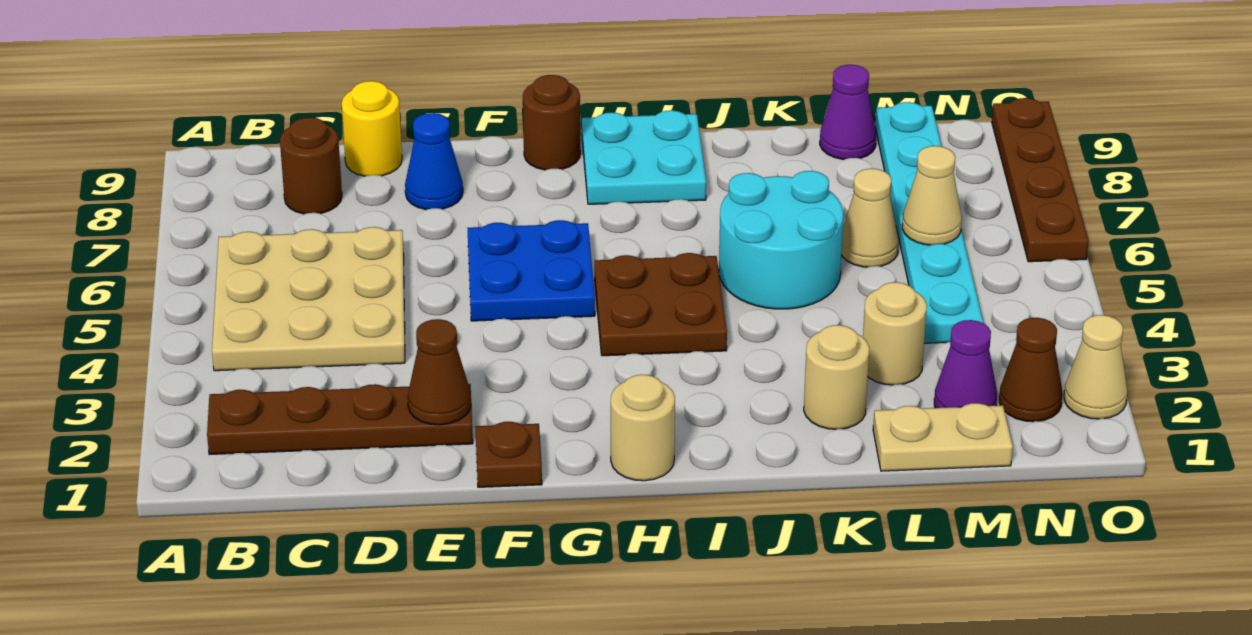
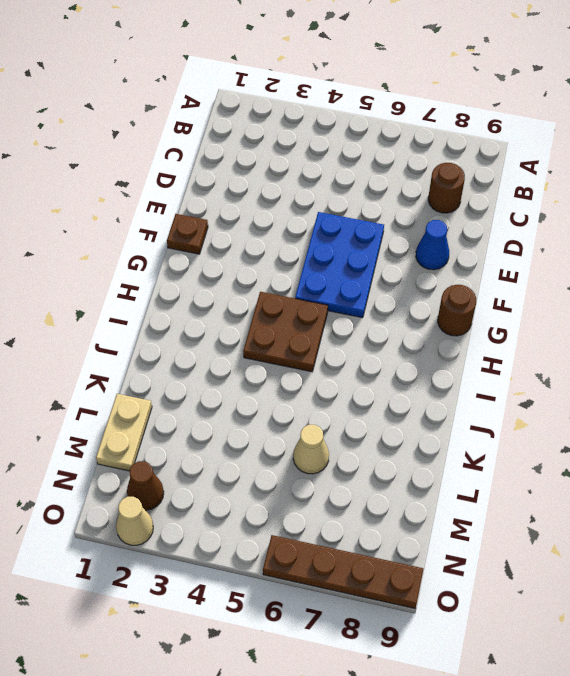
blue plate E5:G6 level 1 -> blue plate F5:G6 level 1
none -> brown plate B2:E2 level 1
none -> tan plate B4:D6 level 1
none -> yellow round brick D9 level 1

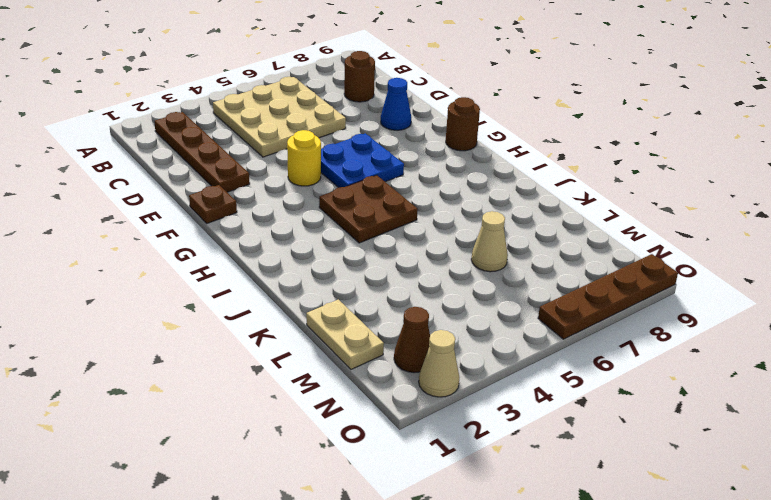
yellow round brick F4 level 1 -> yellow round brick D9 level 1
none -> tan round brick H1 level 1
none -> cyan plate H8:I9 level 1
none -> cyan round brick J5:K6 level 1

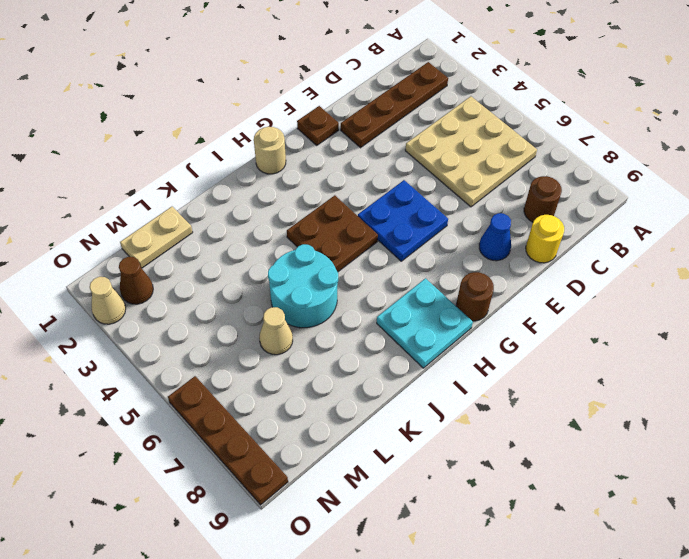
none -> tan round brick K2 level 1
none -> tan round brick L3 level 1
none -> purple cone L9 level 1

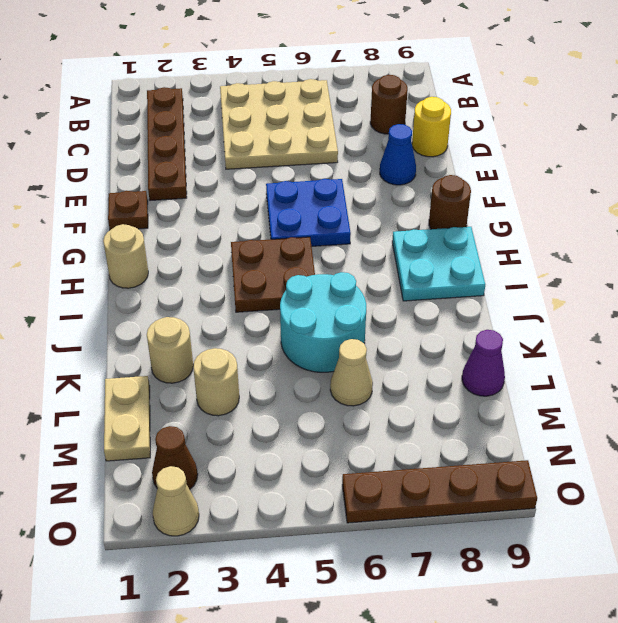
none -> purple cone M2 level 1
none -> cyan plate M4:M9 level 1
none -> brown cone E2 level 2

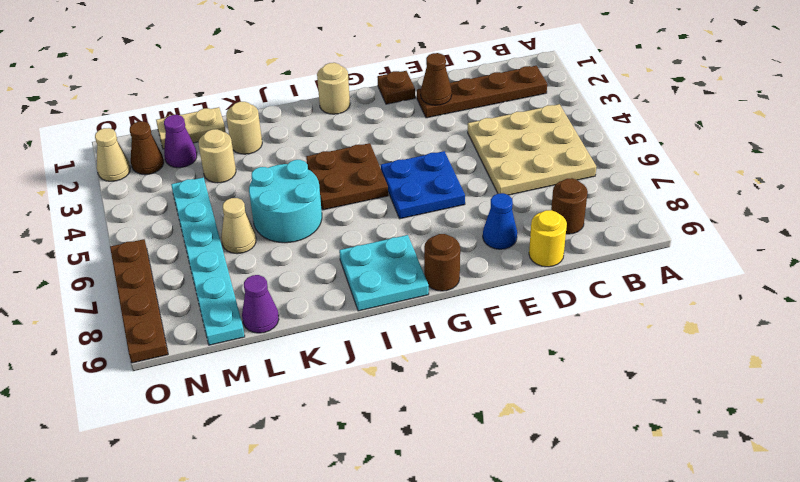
none -> tan cone M6 level 2

